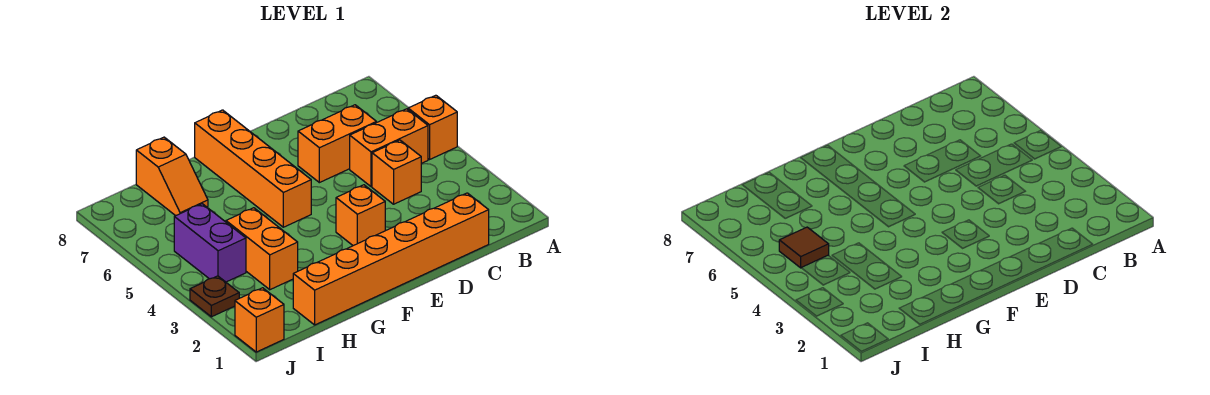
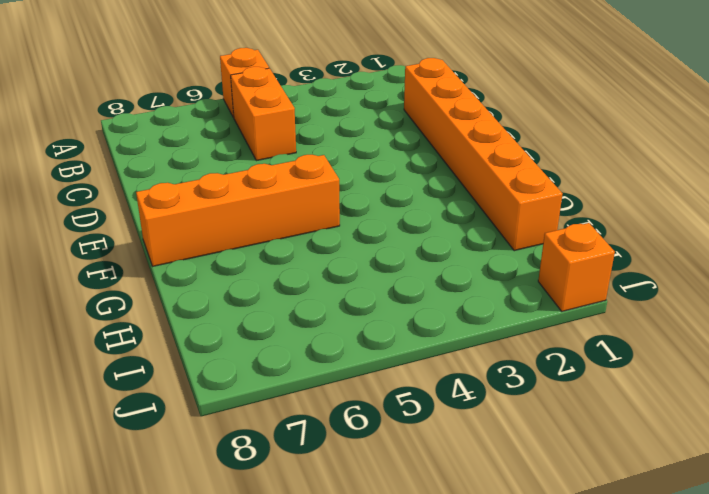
none -> orange brick C4 level 1
none -> orange brick C6:D6 level 1
none -> orange brick E3 level 1

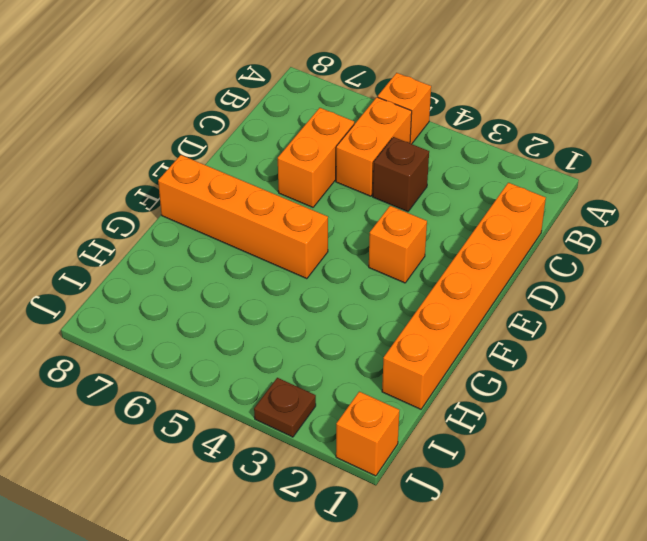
brown brick C4 level 1 -> orange brick C4 level 1
none -> orange brick H3:H4 level 1
none -> orange slope H7:H8 level 1 top 8
none -> purple brick I4:I5 level 1

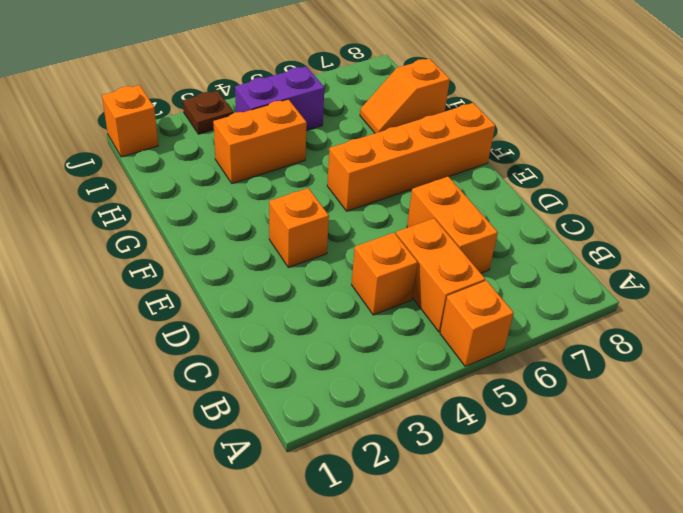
none -> orange brick C1:H1 level 1
none -> brown tile I5 level 2

